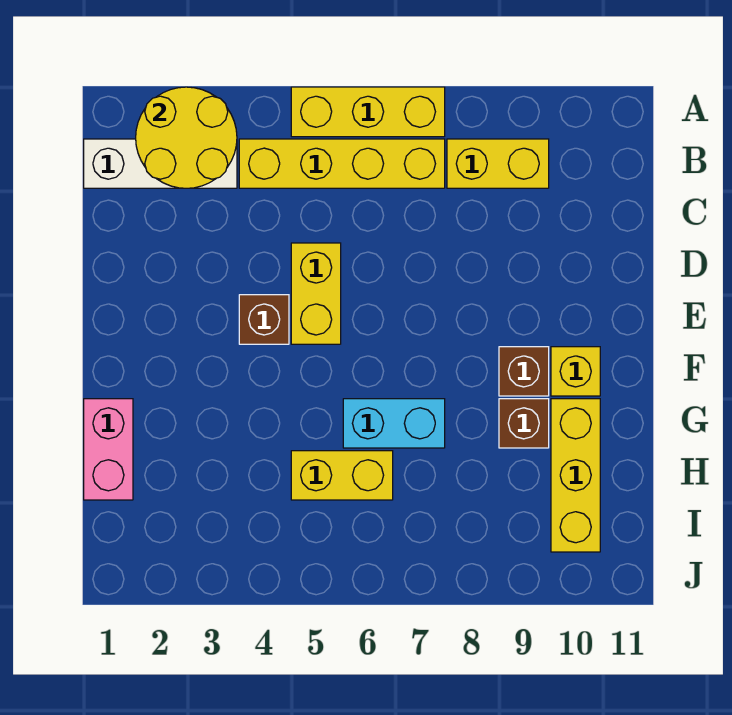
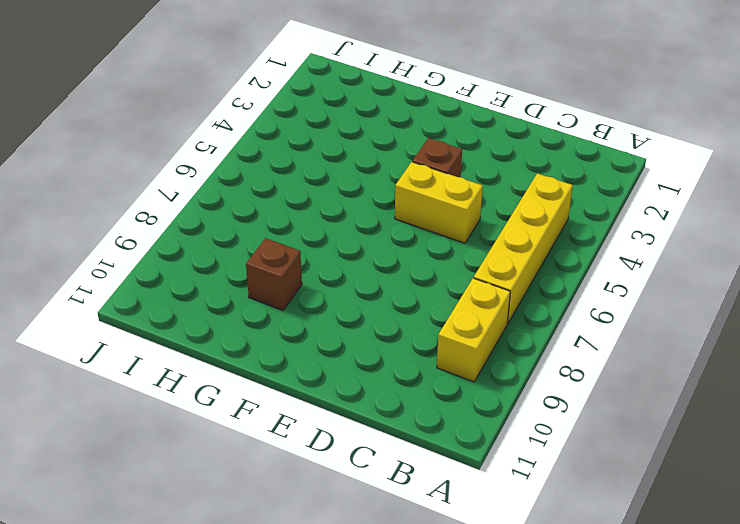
none -> yellow brick A5:A7 level 1
none -> white brick B1:B3 level 1
none -> brown brick F9 level 1

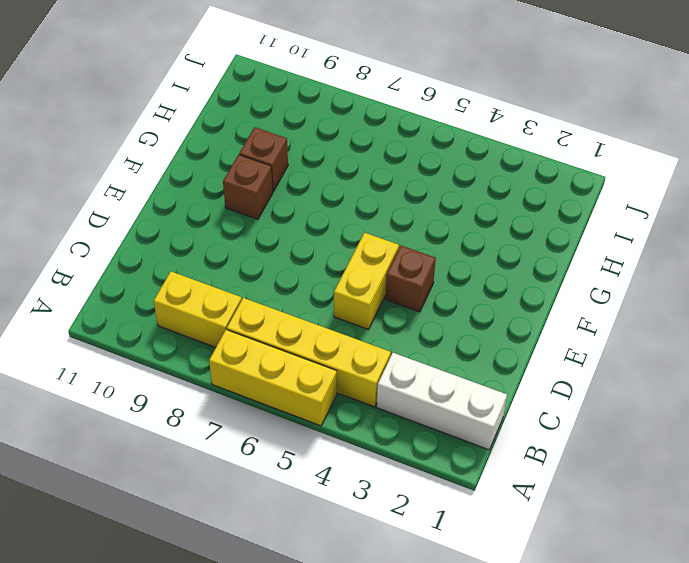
none -> yellow brick F10 level 1
none -> pink brick G1:H1 level 1
none -> cyan brick G6:G7 level 1

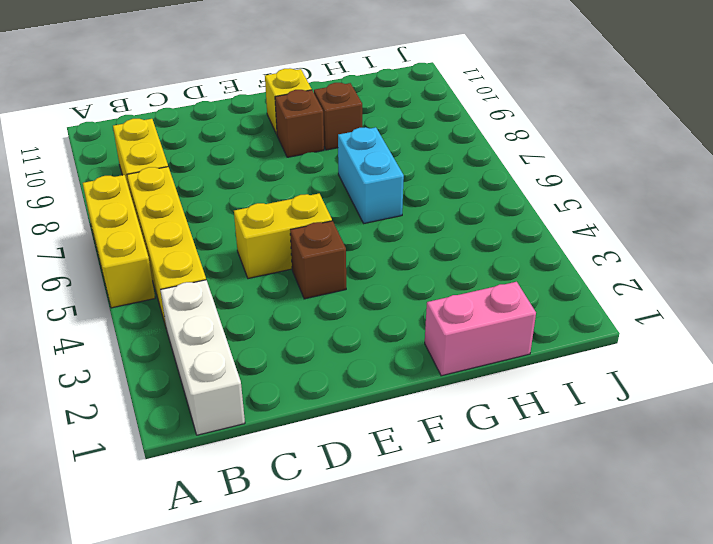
none -> yellow brick G10:I10 level 1
none -> yellow brick H5:H6 level 1
none -> yellow round brick A2:B3 level 2

